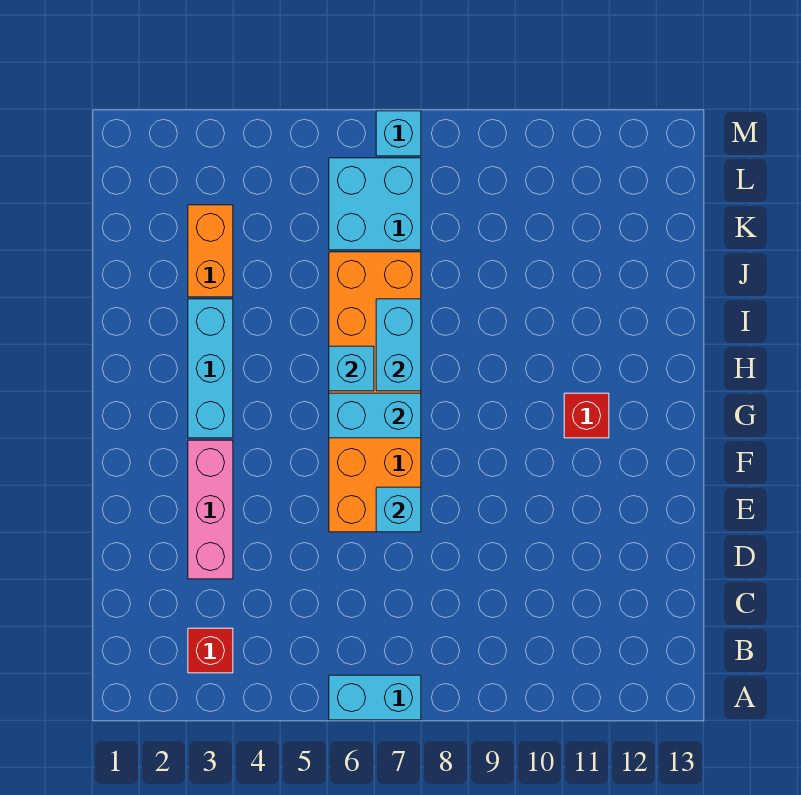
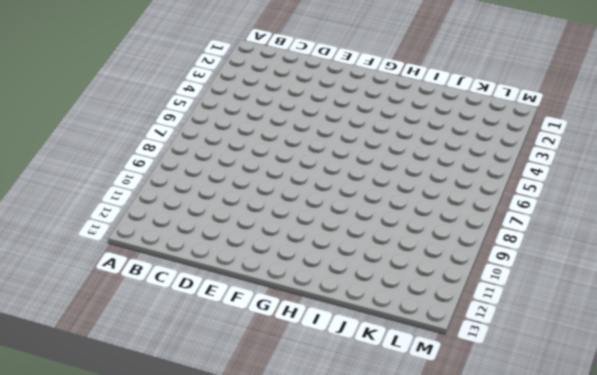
none -> cyan brick A6:A7 level 1
none -> red brick B3 level 1
none -> pink brick D3:F3 level 1

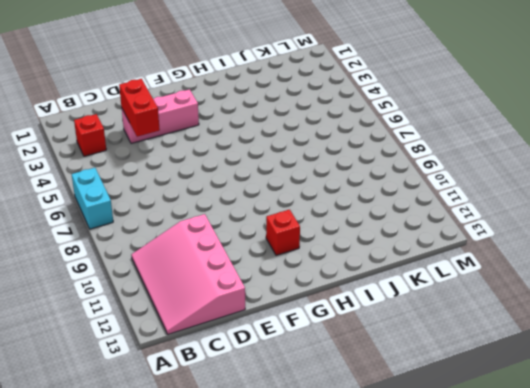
pink slope B10:D13 level 1 top D -> none
red brick D3:D4 level 2 -> none
none -> orange brick E6:J7 level 1
none -> cyan brick G3:I3 level 1
none -> orange brick J3:K3 level 1

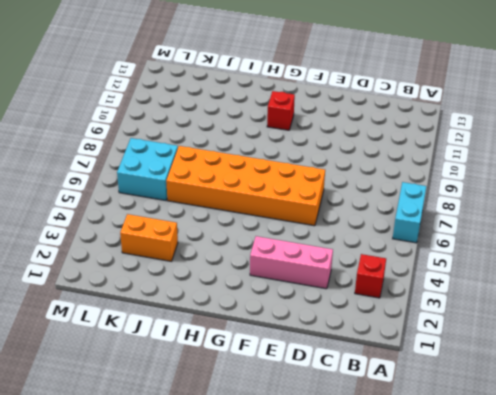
none -> cyan brick G3:I3 level 1
none -> cyan brick M7 level 1
none -> cyan brick E7 level 2

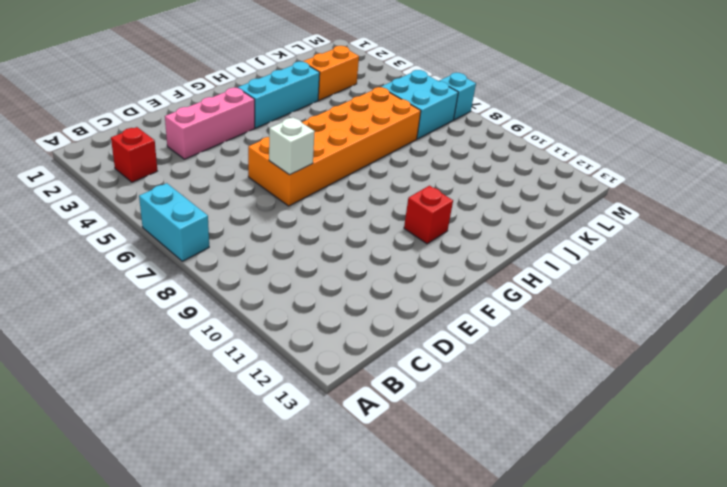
white brick E7 level 2 -> cyan brick E7 level 2
none -> cyan brick G6:G7 level 2
none -> cyan brick H6 level 2
none -> cyan brick H7:I7 level 2

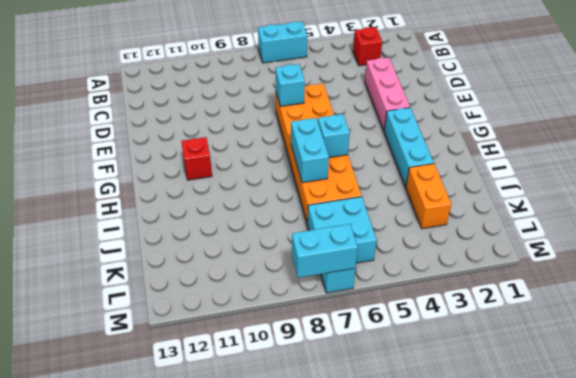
cyan brick M7:M8 level 2 -> cyan brick G6:G7 level 2

